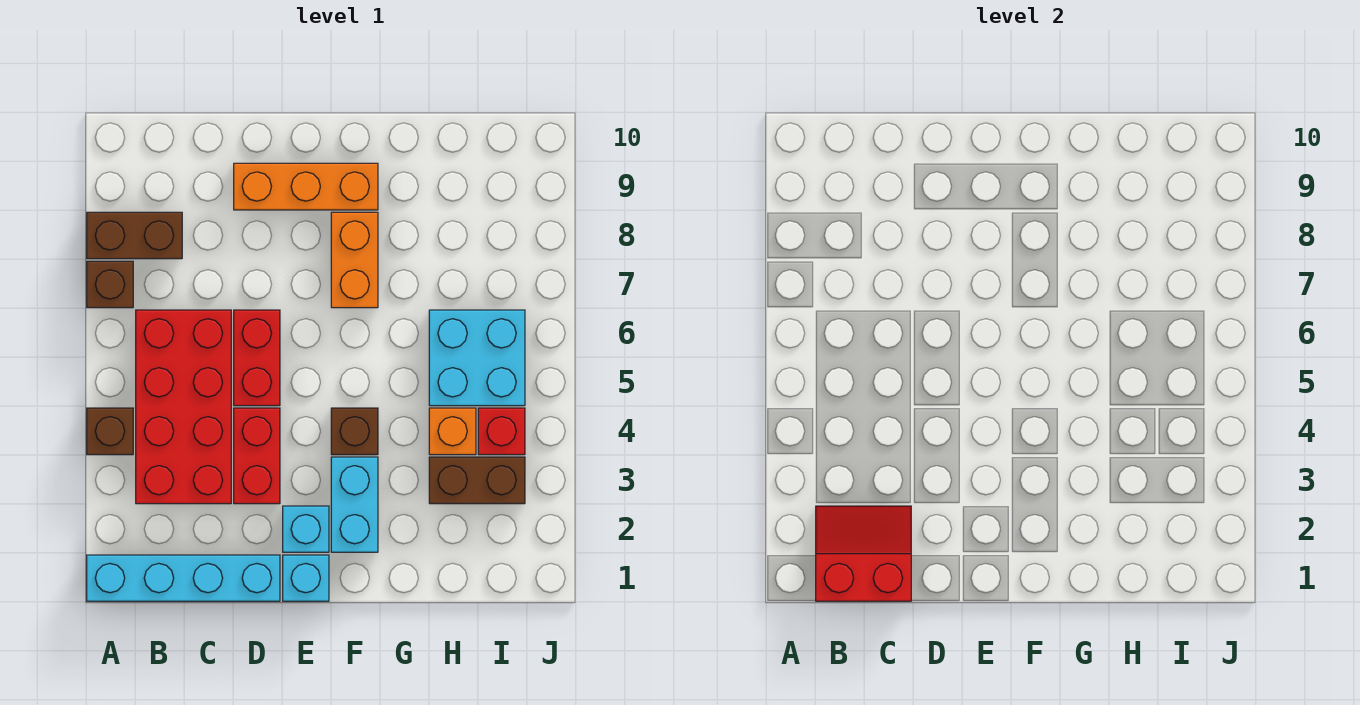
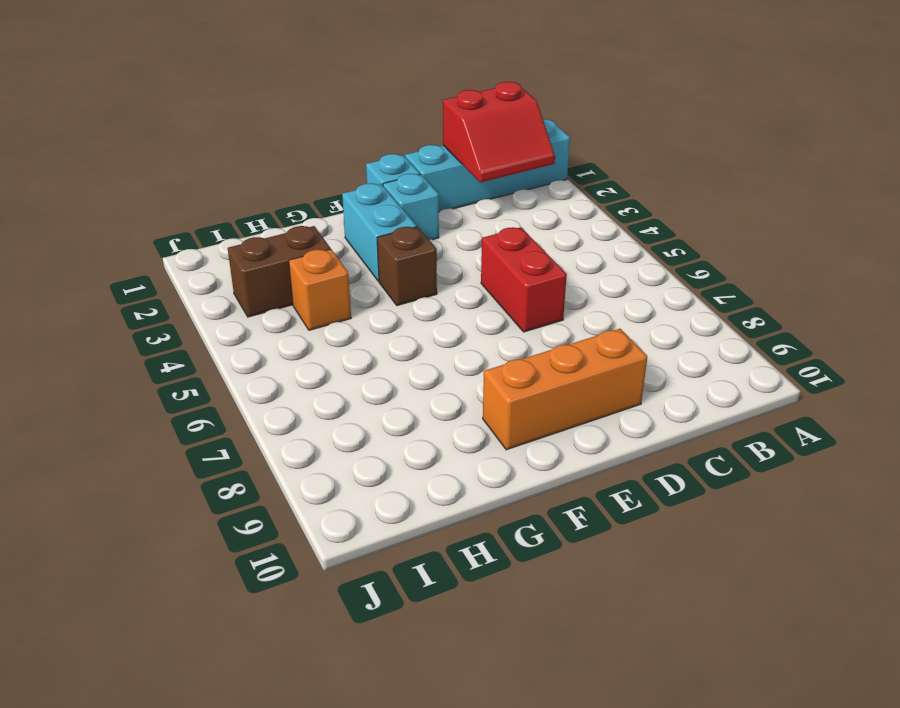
none -> brown brick A4 level 1
none -> brown brick A7 level 1
none -> brown brick A8:B8 level 1

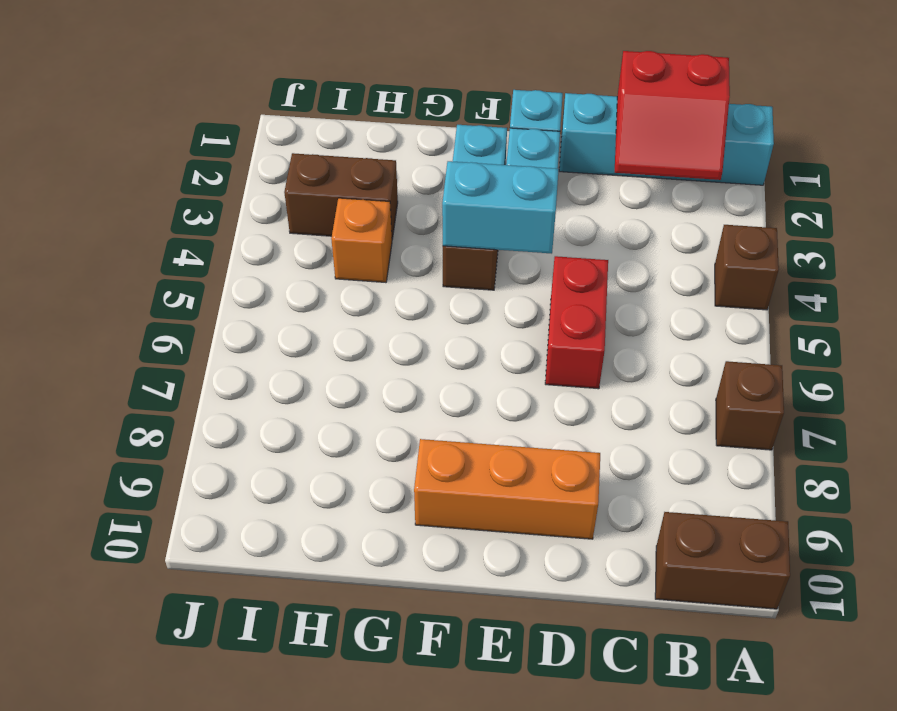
brown brick A10:B10 level 1 -> brown brick A8:B8 level 1
cyan brick E4:F4 level 2 -> none
none -> red brick B3:C6 level 1
none -> red brick D3:D4 level 1
none -> orange brick F7:F8 level 1

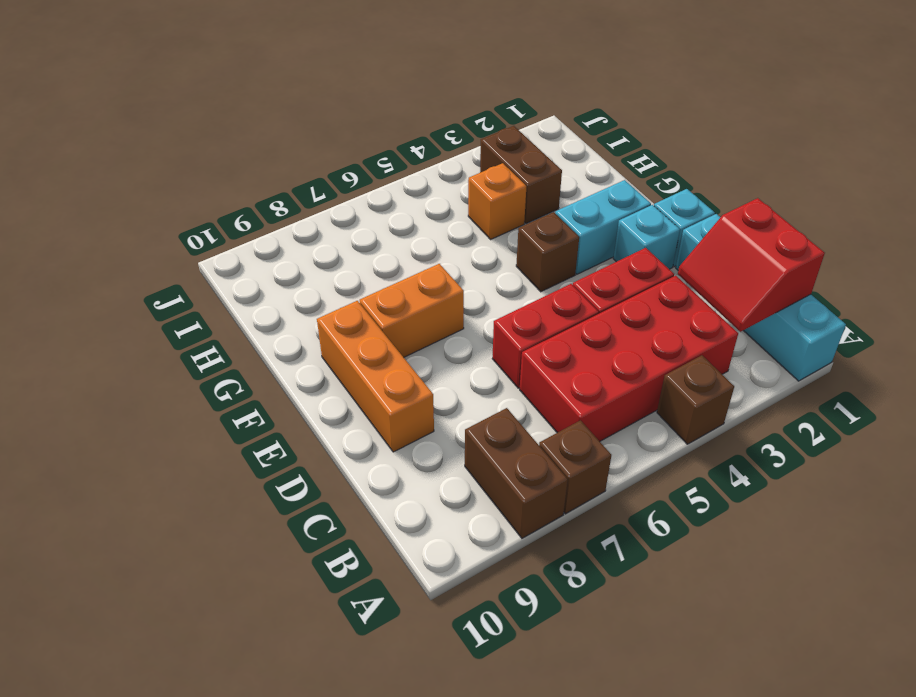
none -> cyan brick H5:I6 level 1
none -> red brick I4 level 1

